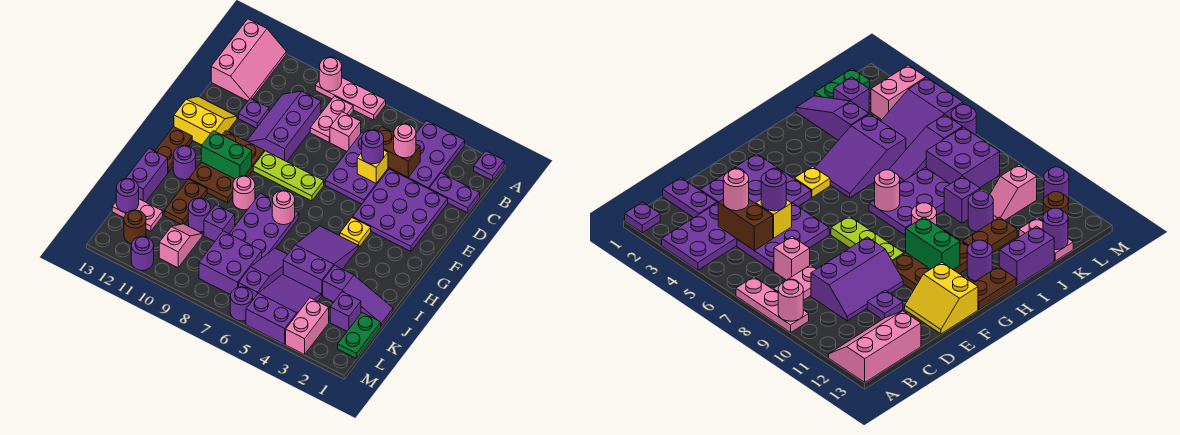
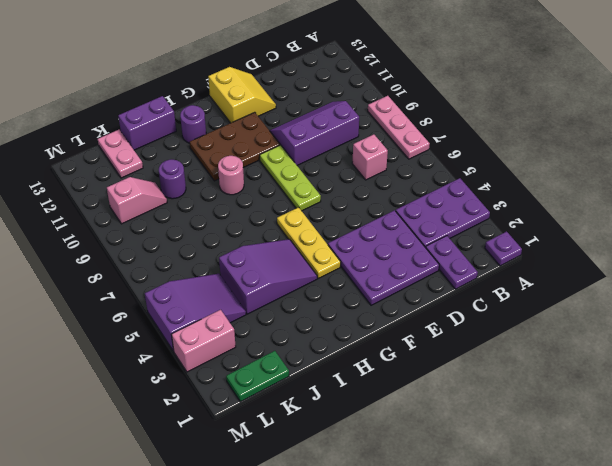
yellow plate G4:G6 level 1 -> yellow plate G4 level 1
none -> pink slope A12:C13 level 1 top 13
none -> pink plate B8:C8 level 1
none -> purple plate C5:E6 level 1
none -> purple plate D11 level 1

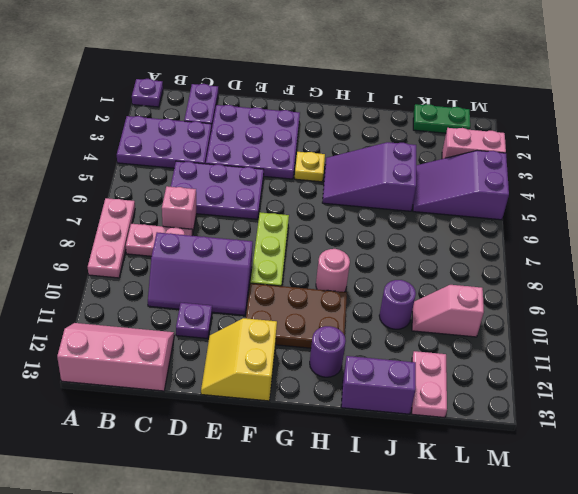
none -> brown plate G13:H13 level 1
none -> purple plate H7:J8 level 1
none -> brown plate I11:J11 level 1
none -> purple slope J1:J3 level 1 top 3

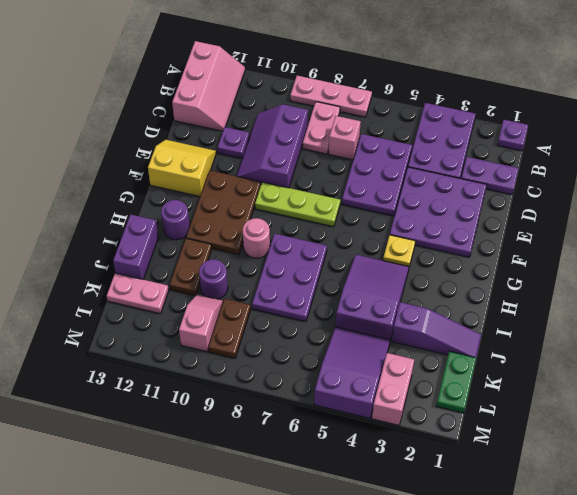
brown plate K9:L9 level 1 -> brown plate G13:H13 level 1
none -> purple slope J6:L6 level 1 top L
none -> purple brick J9 level 1
none -> purple brick K2 level 1
none -> purple brick K7:L8 level 1

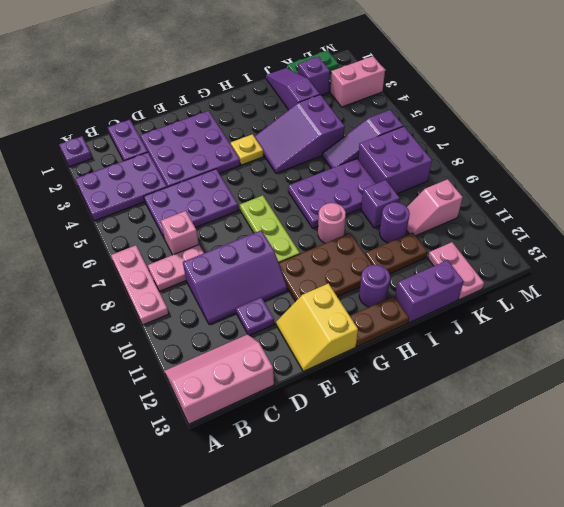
none -> purple slope K4:M5 level 1 top M
none -> brown round brick L12 level 1
none -> purple round brick M6 level 1
none -> purple round brick M11 level 1

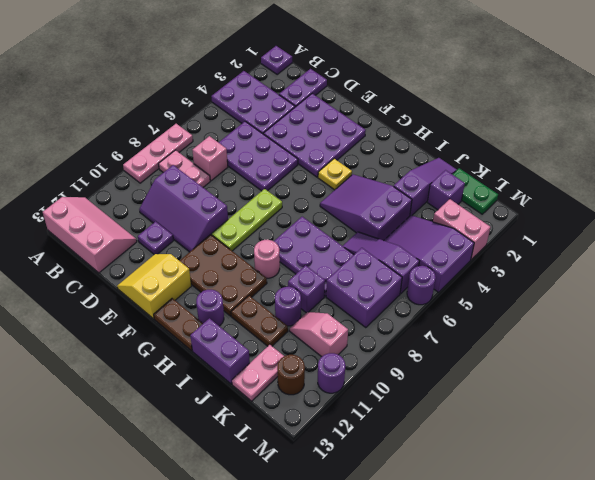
none -> pink round brick A9 level 2
none -> brown brick C4:C5 level 2
none -> yellow brick D5 level 2
none -> green brick G10:G11 level 2

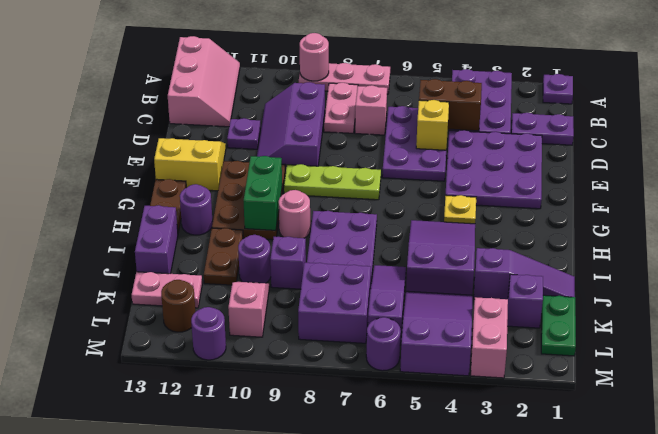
green brick G10:H10 level 2 -> green brick G10:G11 level 2
none -> pink round brick H7 level 2
none -> purple round brick K13 level 2
none -> pink round brick C4 level 3
none -> purple round brick D5 level 3

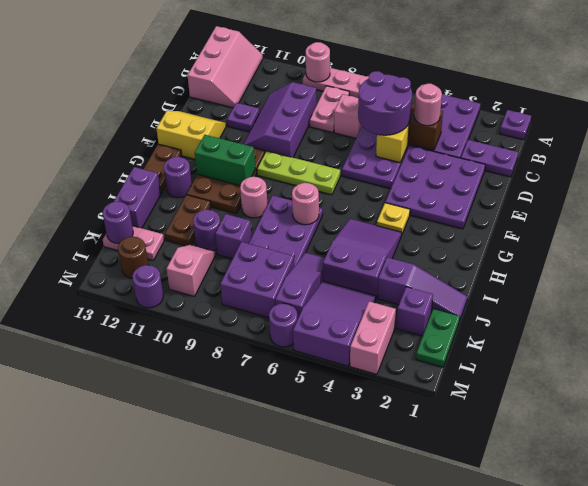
purple round brick C5:D6 level 3 -> purple round brick D5 level 3

